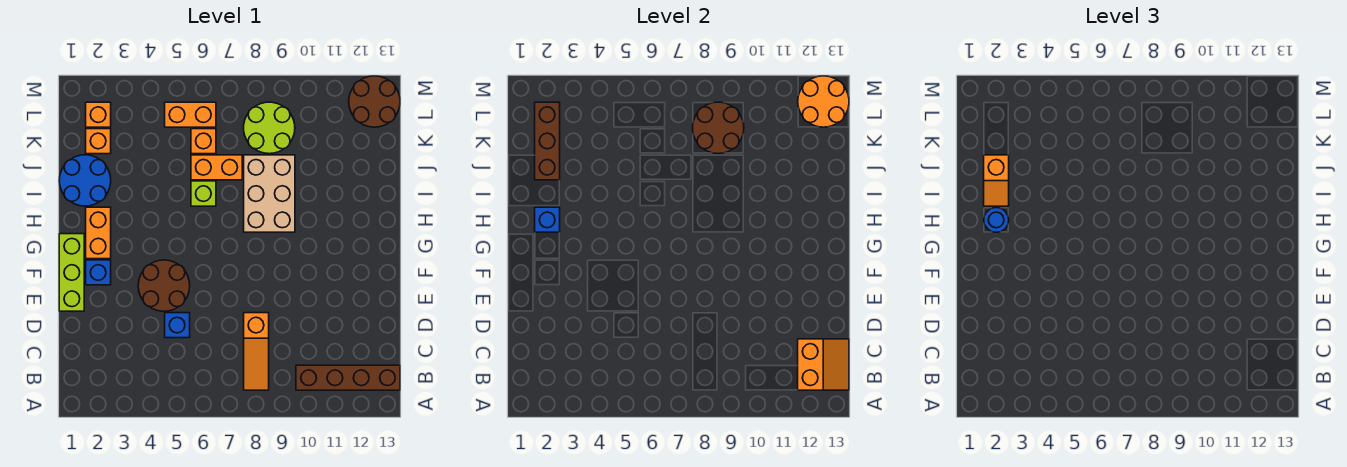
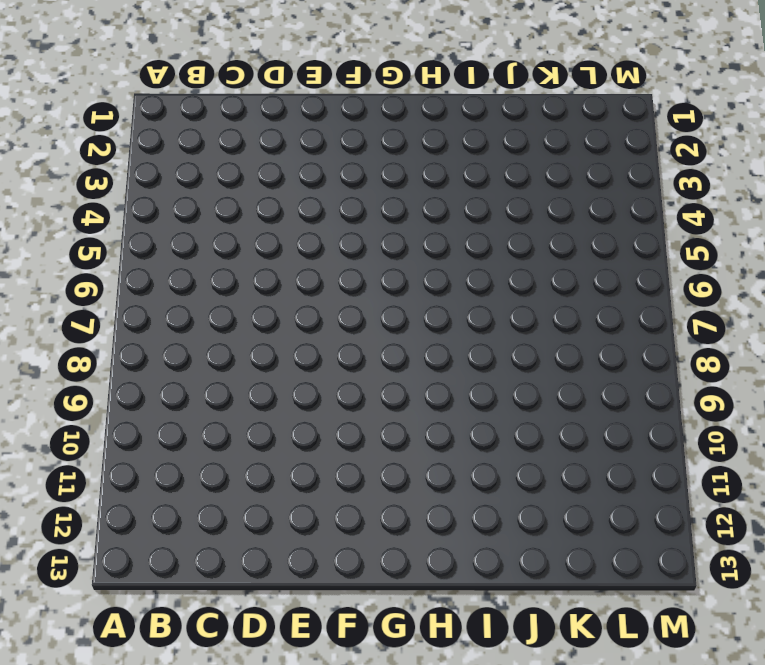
none -> orange slope B8:D8 level 1 top D
none -> brown brick B10:B13 level 1
none -> blue brick D5 level 1

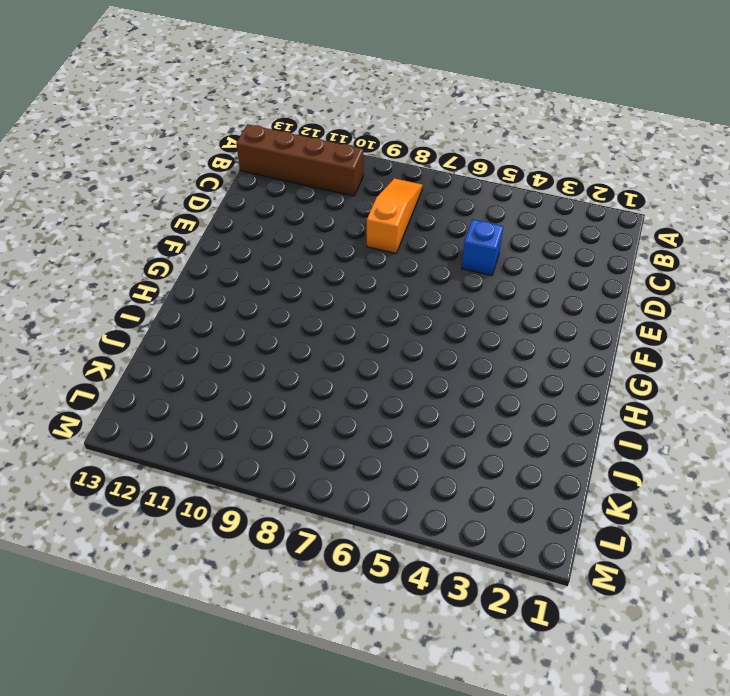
none -> lime brick E1:G1 level 1
none -> brown round brick E4:F5 level 1
none -> blue brick F2 level 1

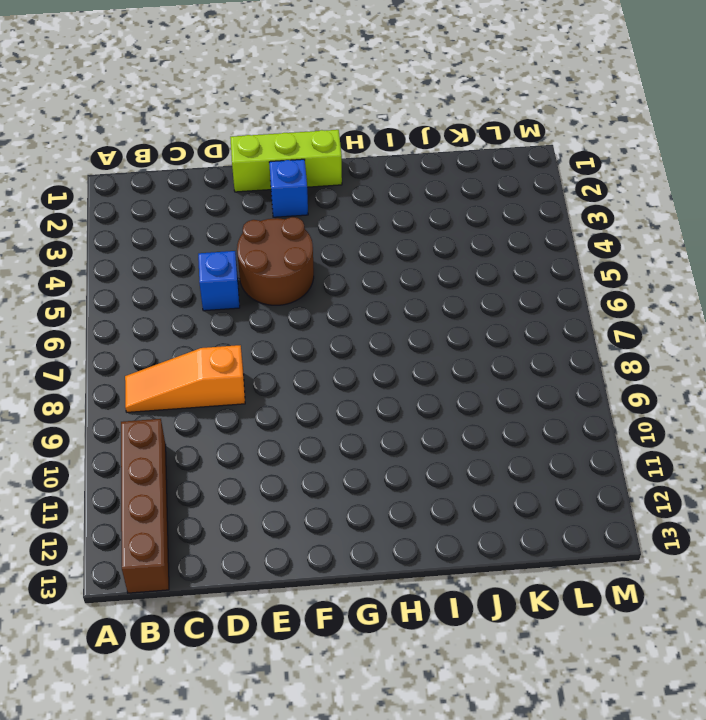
none -> orange brick G2:H2 level 1
none -> tan brick H8:J9 level 1
none -> blue round brick I1:J2 level 1

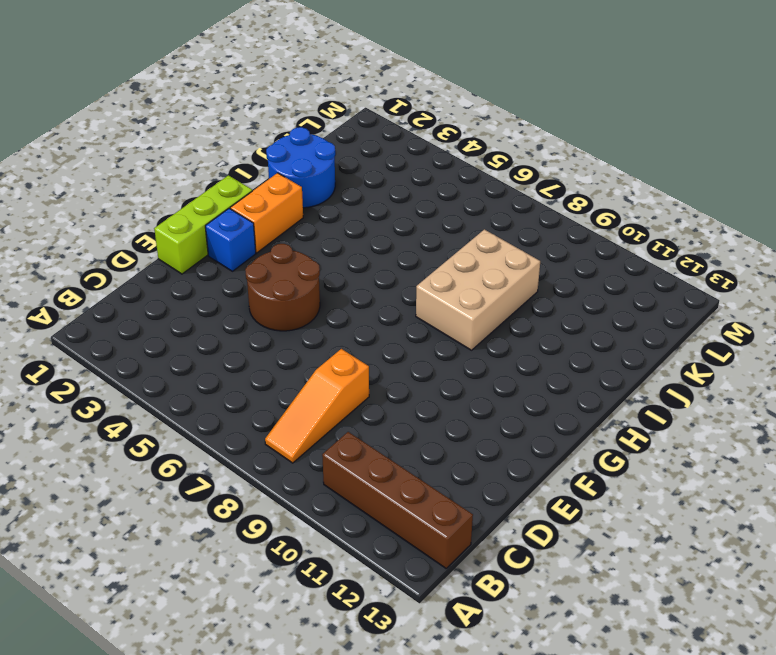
none -> blue brick D5 level 1
none -> lime brick I6 level 1
none -> orange brick J6:J7 level 1

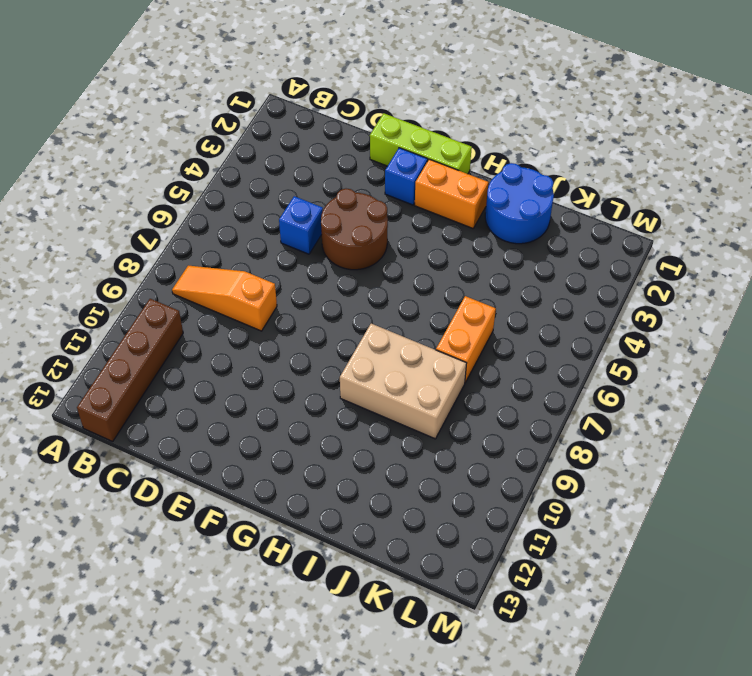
none -> lime brick I6 level 1
none -> orange brick K2 level 1
none -> orange brick K6 level 1

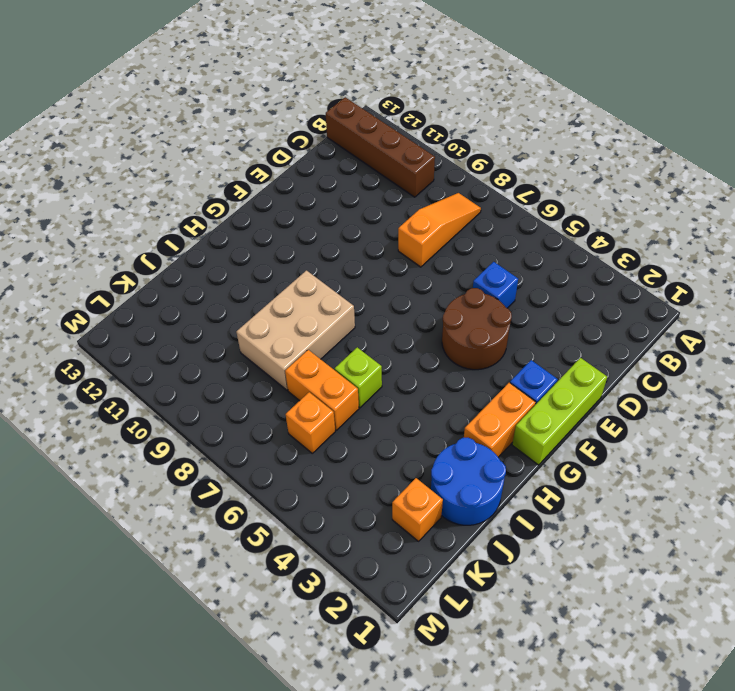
none -> lime round brick K8:L9 level 1
none -> orange brick L2 level 1
none -> orange brick L5:L6 level 1

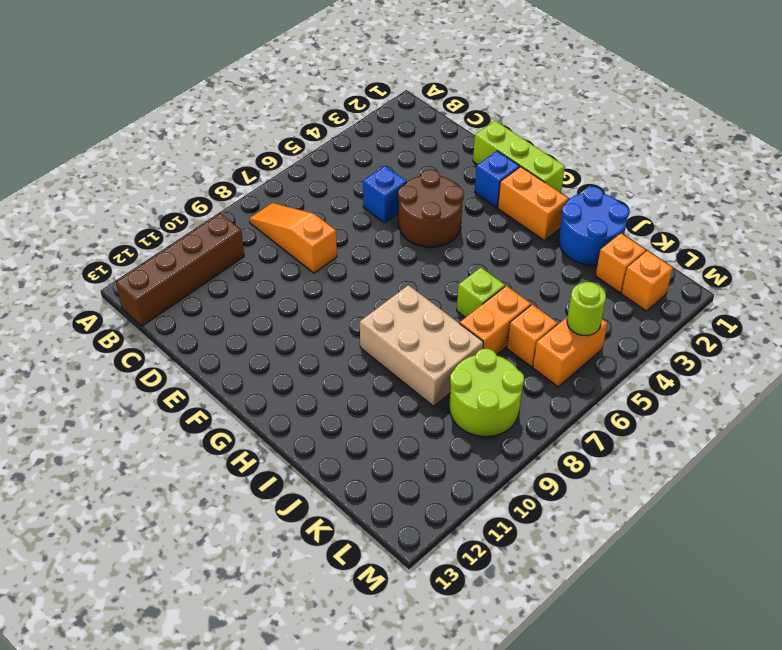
lime round brick L5 level 2 -> none
none -> brown round brick L12:M13 level 1
none -> orange slope B12:C13 level 2 top 12
none -> blue brick H2 level 2

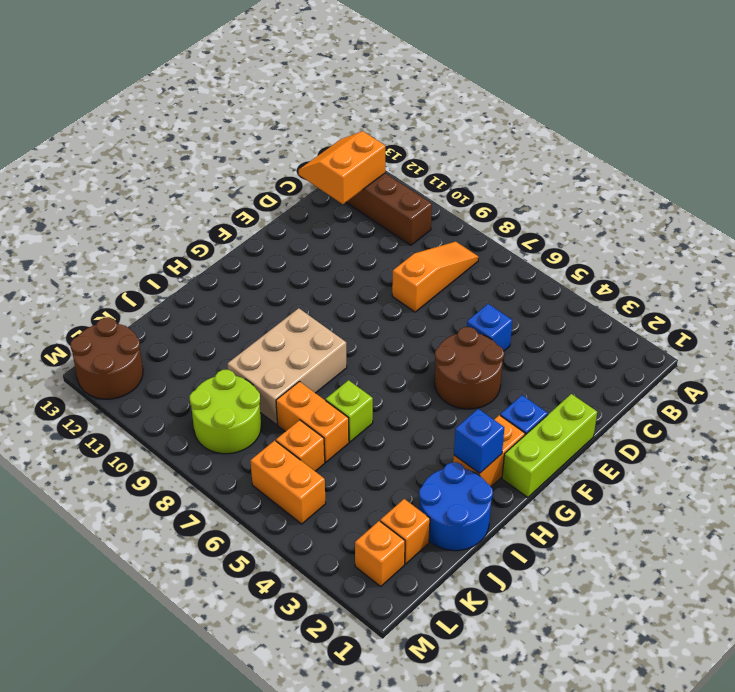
none -> brown brick J2:L2 level 2
none -> brown round brick K8:L9 level 2
none -> orange round brick L12:M13 level 2

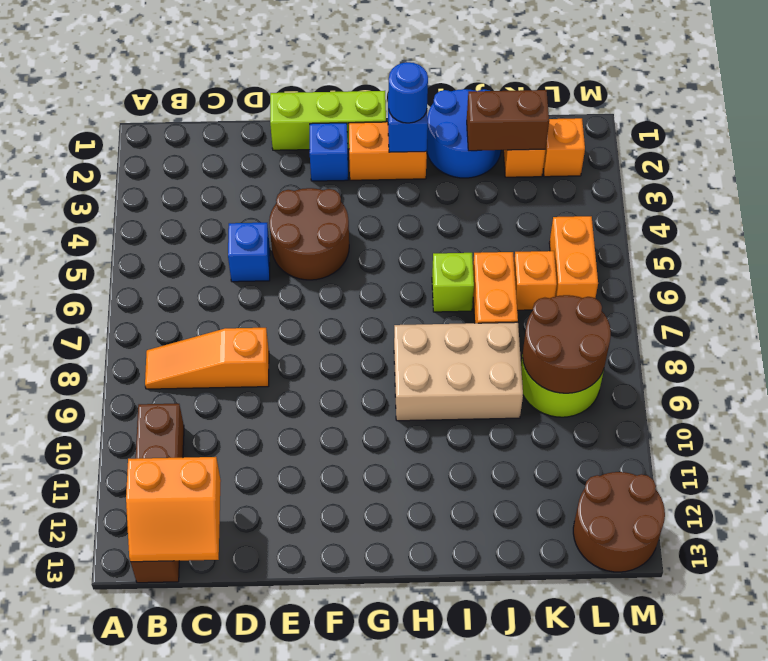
brown brick J2:K2 level 2 -> brown brick J2:L2 level 2
none -> orange round brick L12:M13 level 2
none -> orange slope I2:J2 level 3 top J

